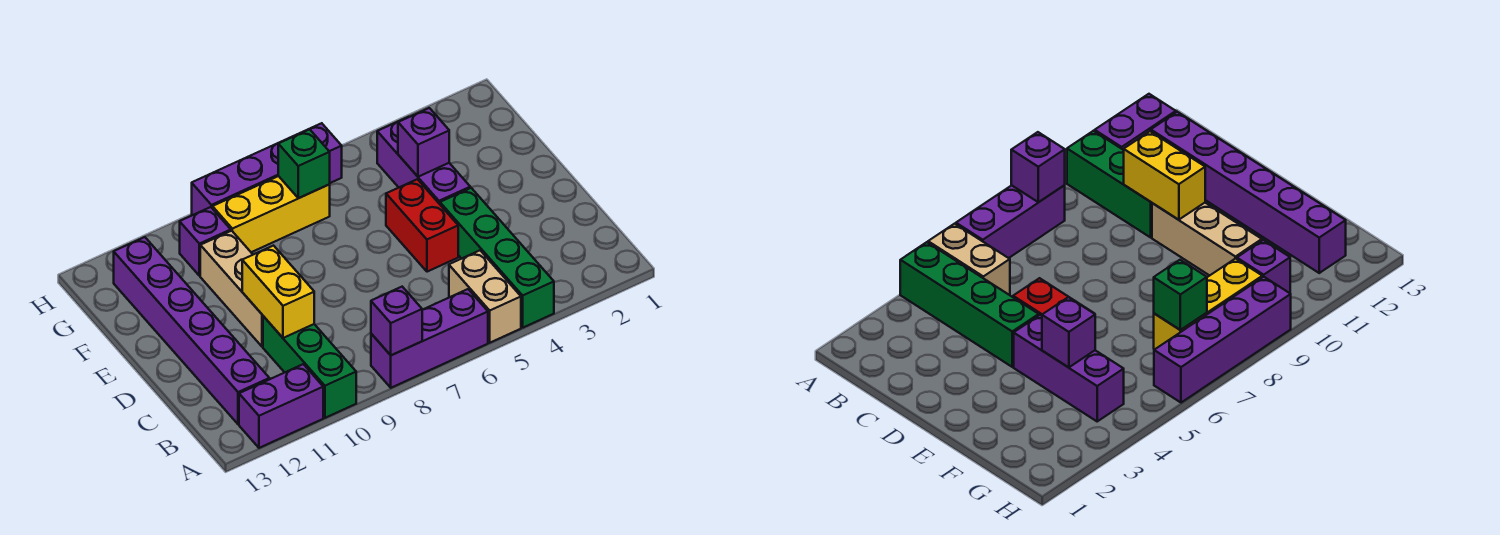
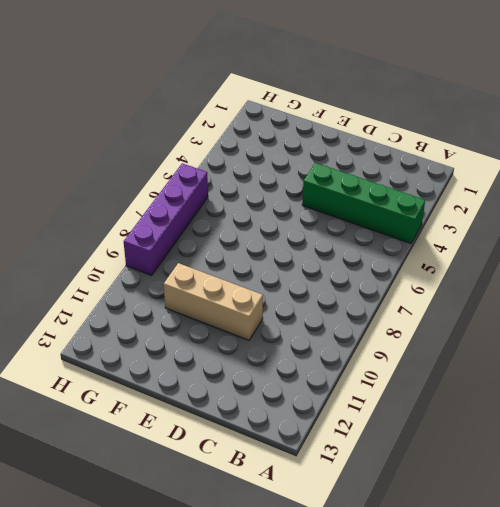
none -> tan brick A5:B5 level 1
none -> purple brick A6:A8 level 1
none -> green brick A10:C10 level 1

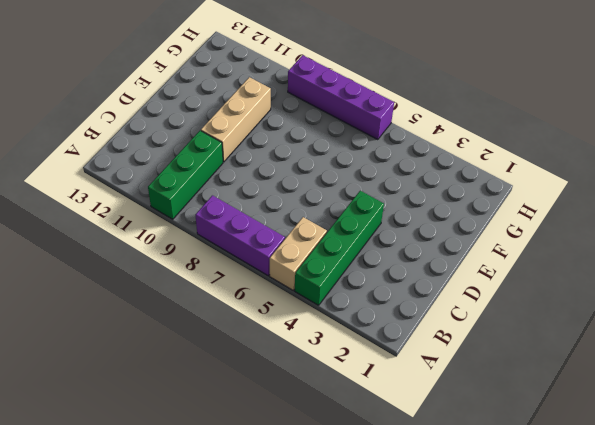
none -> purple brick A11:A12 level 1
none -> purple brick B12:G12 level 1
none -> red brick D5:E5 level 1

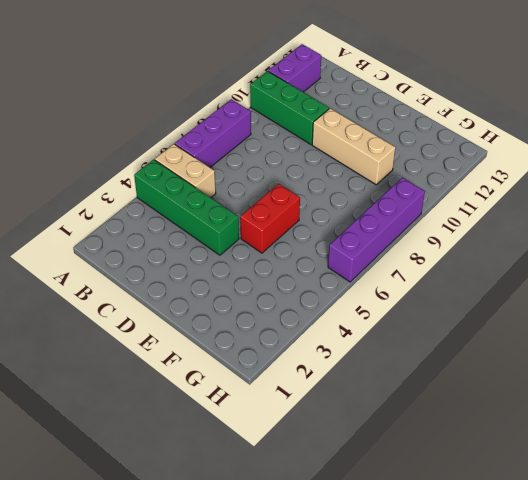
red brick E5:E6 level 1 -> red brick D5:E5 level 1
none -> purple brick B12:G12 level 1
none -> purple brick E4:G4 level 1
none -> yellow brick G7:G9 level 1

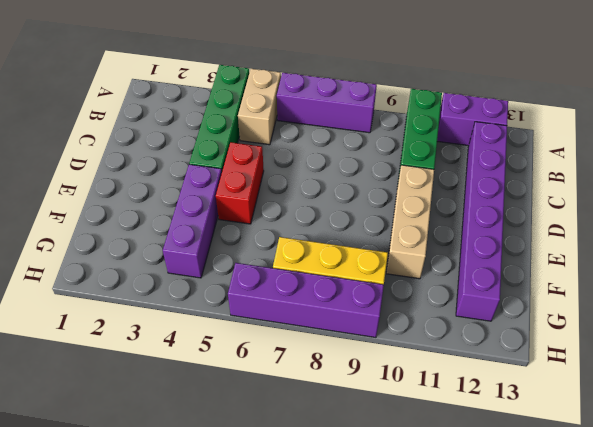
none -> purple brick G10 level 1
none -> purple brick A8 level 2
none -> yellow brick C10:D10 level 2

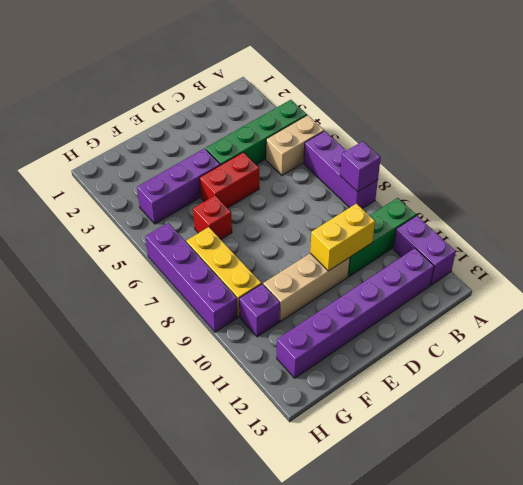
red brick F6 level 1 -> none
none -> purple brick F4 level 2
none -> green brick G7 level 2

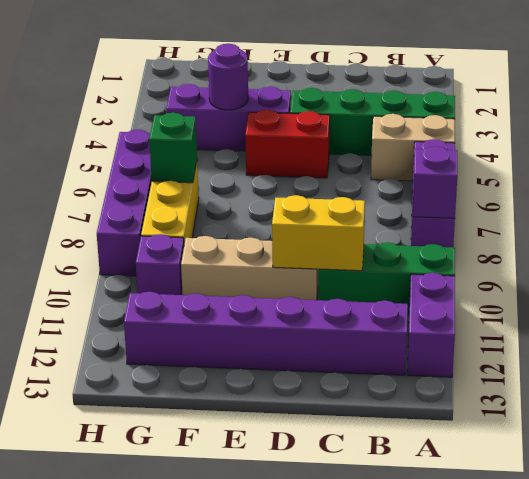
purple round brick F4 level 2 -> purple brick F4 level 2

